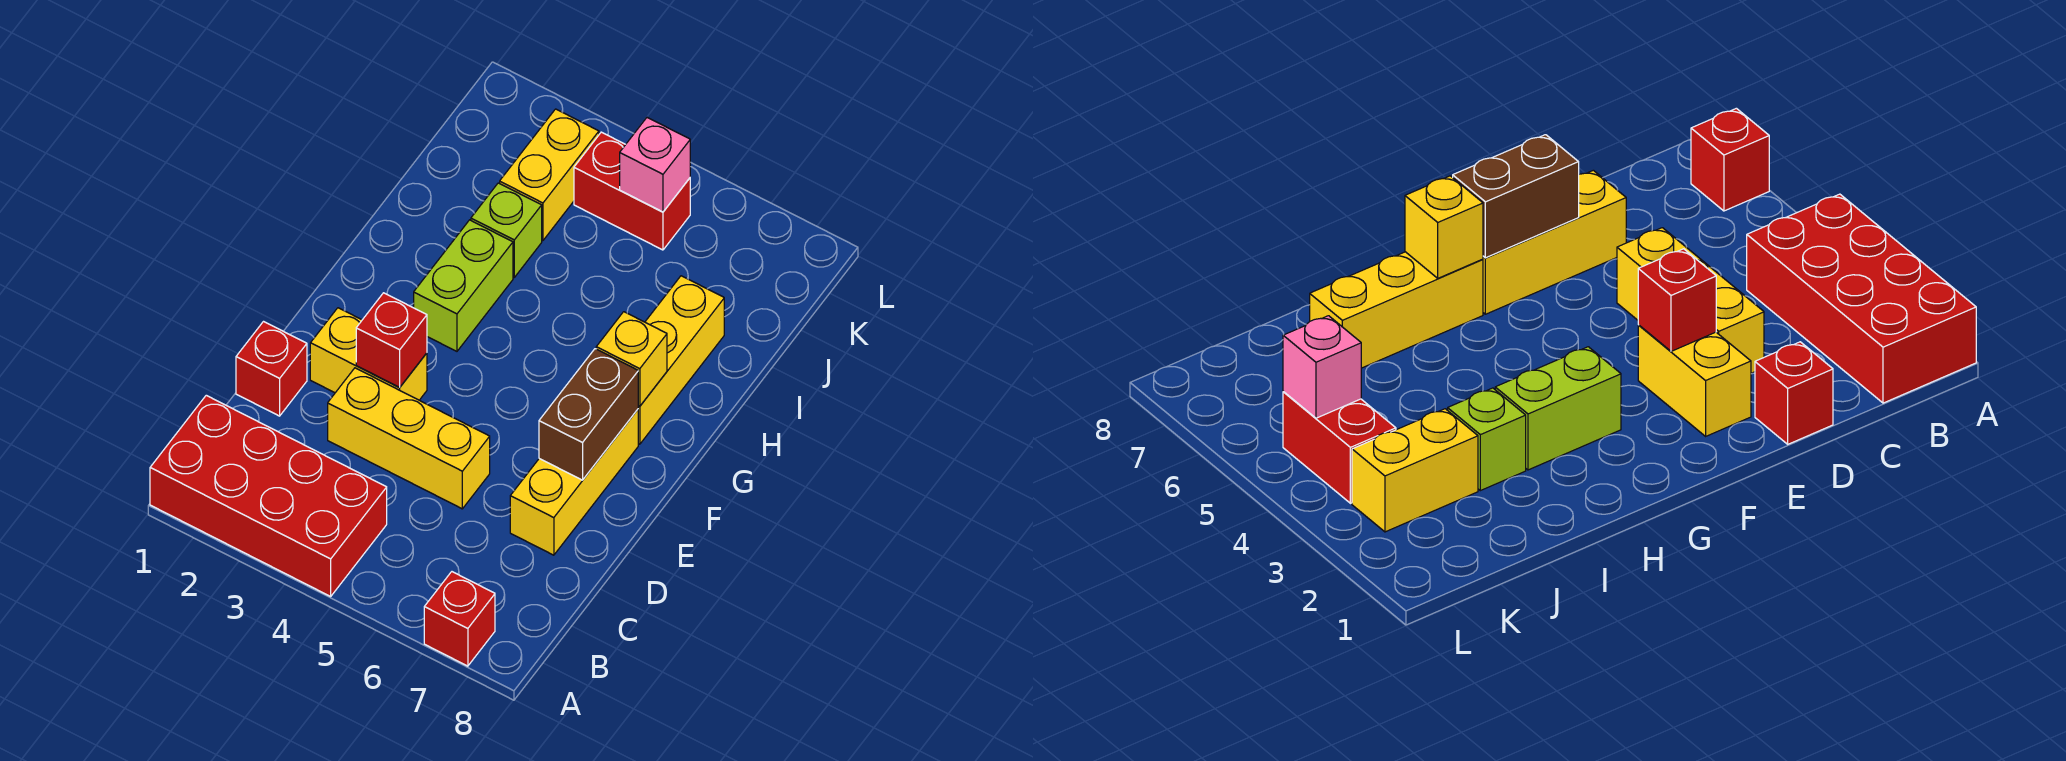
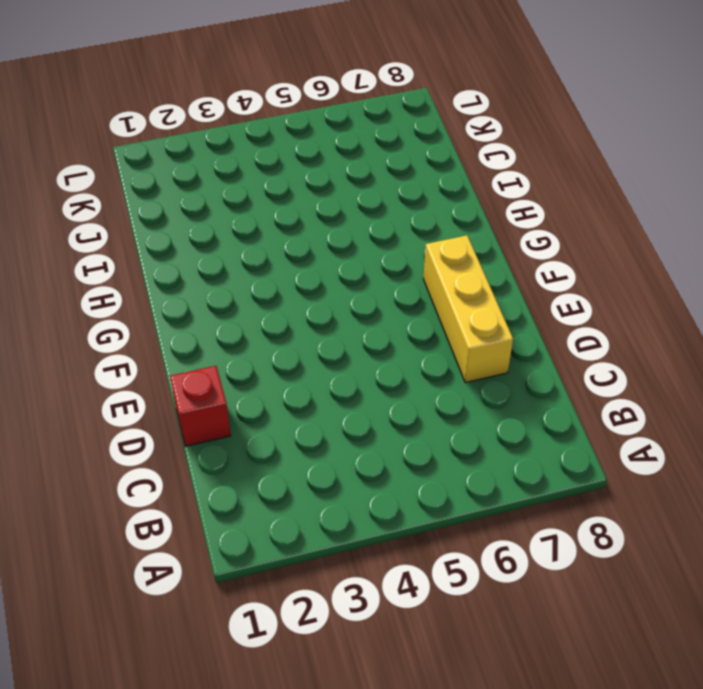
none -> red brick A1:B4 level 1
none -> red brick A7 level 1
none -> yellow brick D3:D5 level 1

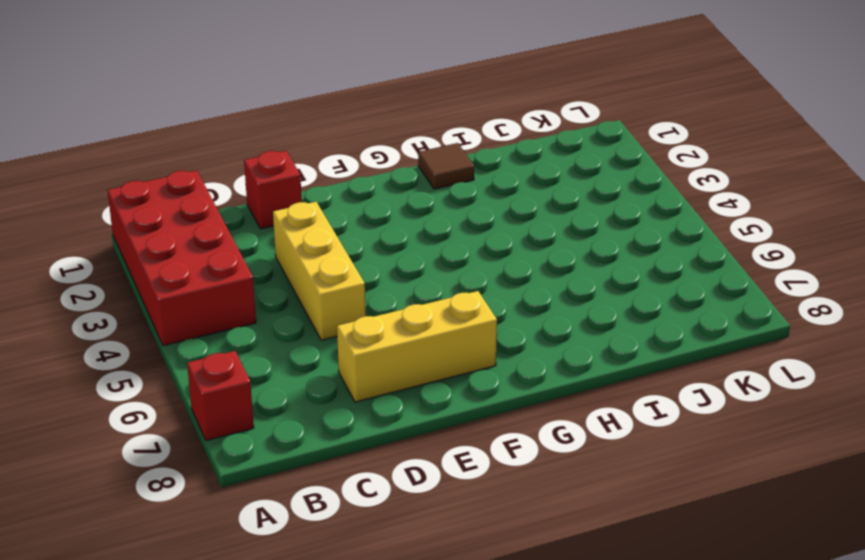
brown tile H1 level 1 -> none
none -> yellow brick E2:E3 level 1
none -> lime brick G3:H3 level 1
none -> yellow brick G7:I7 level 1

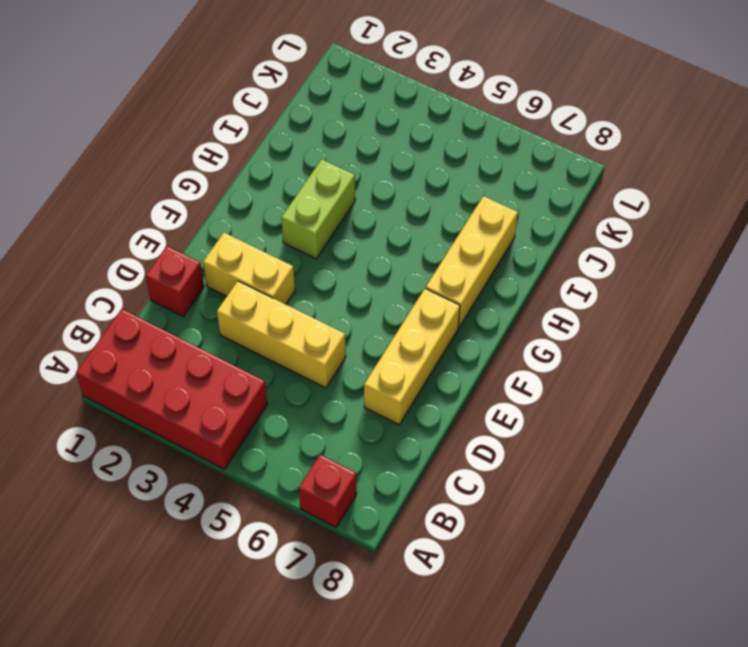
none -> lime brick I3 level 1
none -> yellow brick J3:K3 level 1
none -> red brick K4:K5 level 1

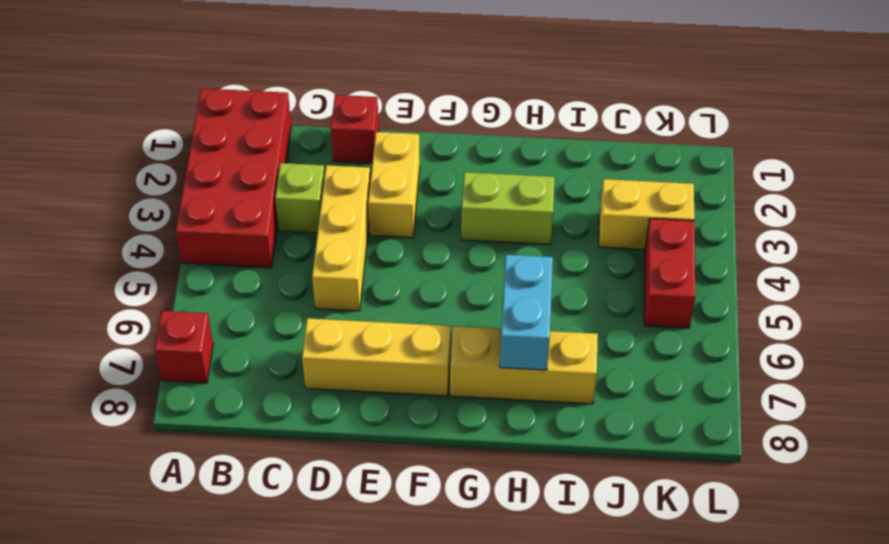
lime brick C3 level 1 -> lime brick I3 level 1
cyan brick H6:H7 level 2 -> none
none -> red brick E3 level 2
none -> brown brick E7:F7 level 2
none -> yellow brick G7 level 2

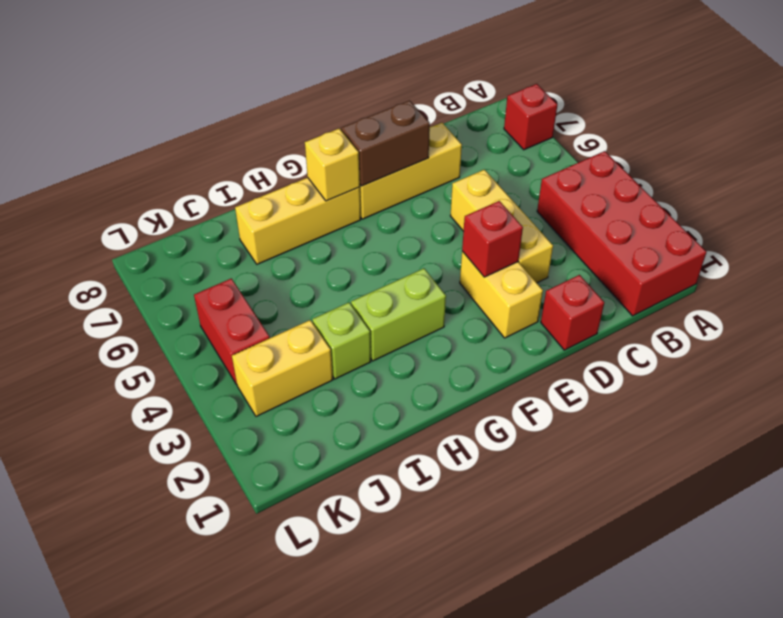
none -> pink brick K5 level 2

